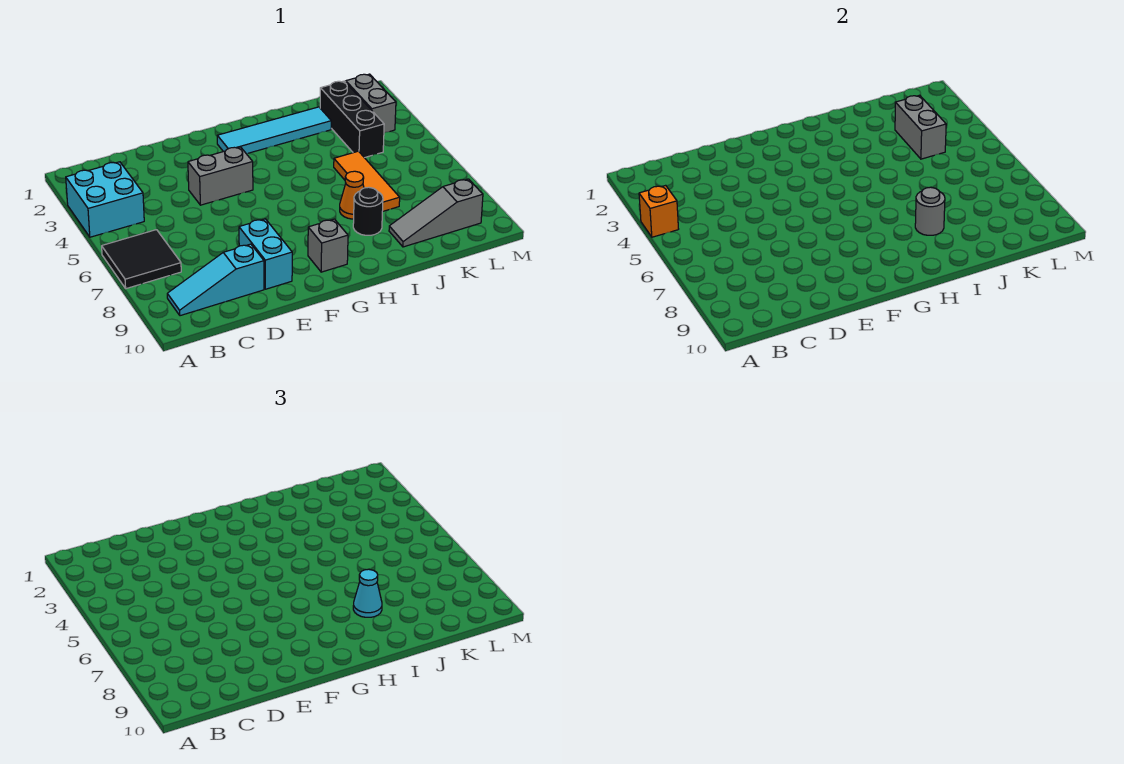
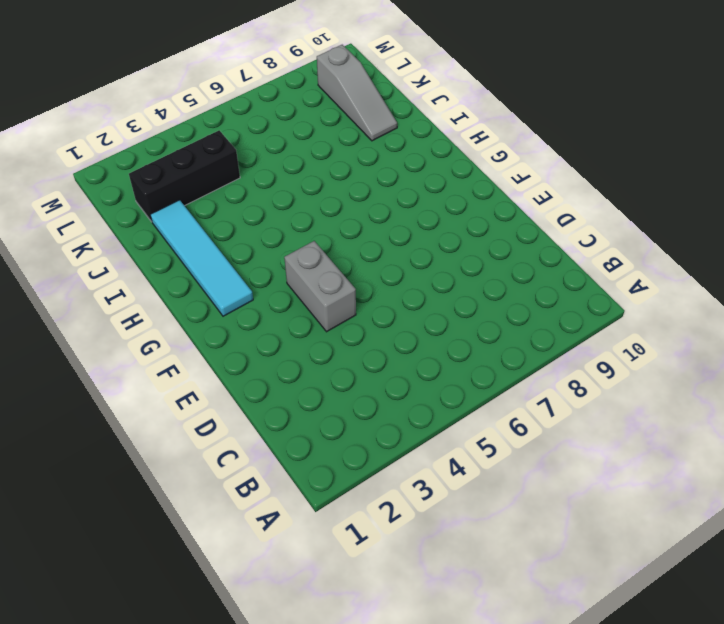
none -> cyan brick A3:B4 level 1
none -> black tile A6:B7 level 1
none -> cyan slope B9:D9 level 1 top D

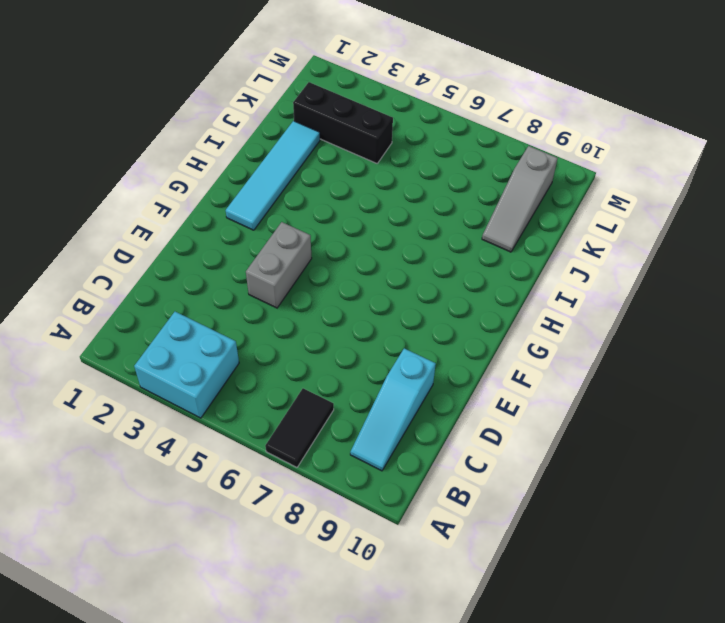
black tile A7:B7 level 1 -> black tile A6:B7 level 1
none -> cyan brick E8:E9 level 1
none -> grey brick G9 level 1
none -> orange cone I7 level 1

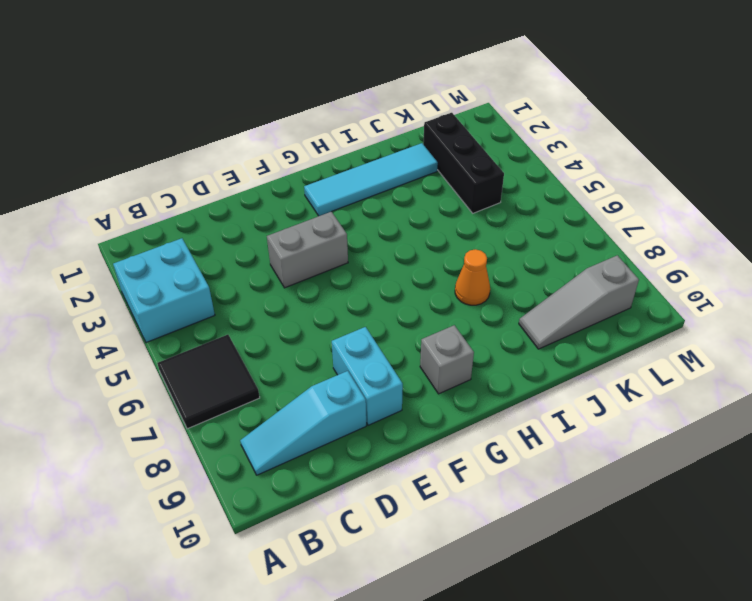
none -> black round brick I8 level 1
none -> orange tile J5:J7 level 1
none -> grey brick L2:L3 level 1

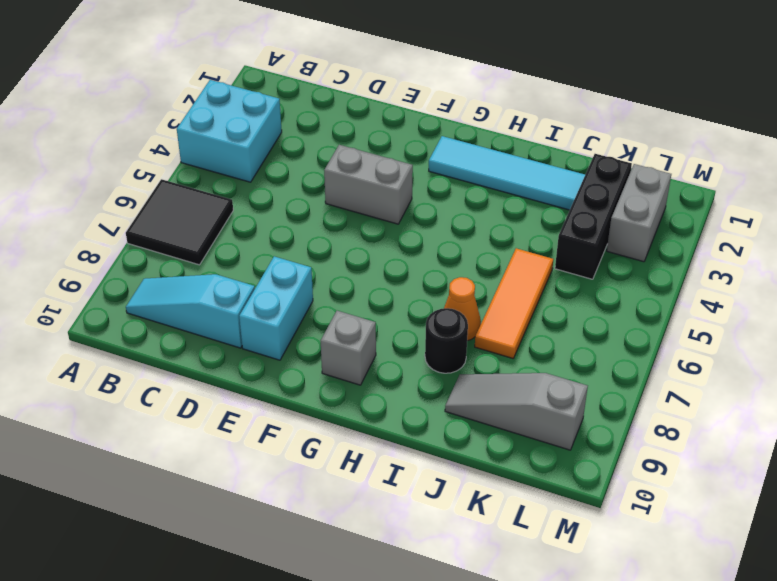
none -> orange brick A4 level 2
none -> grey round brick I8 level 2
none -> grey brick K3:K4 level 2

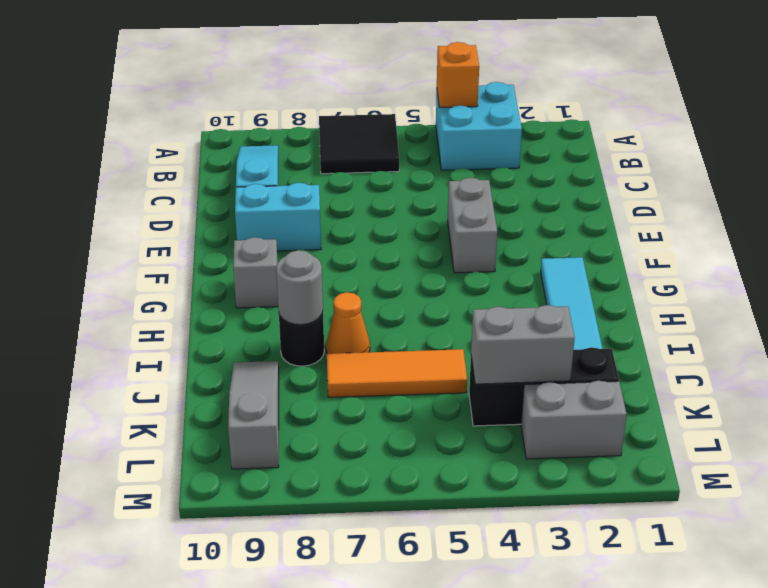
none -> cyan cone I8 level 3

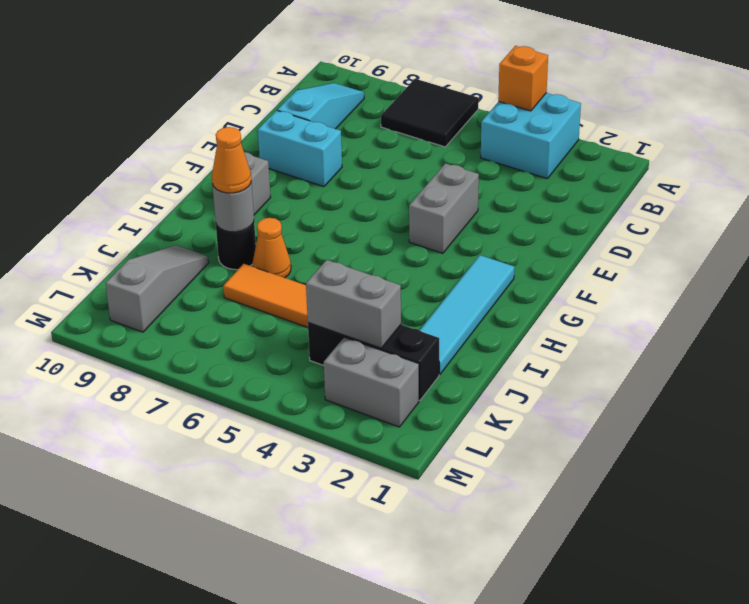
orange cone I8 level 3 -> cyan cone I8 level 3

